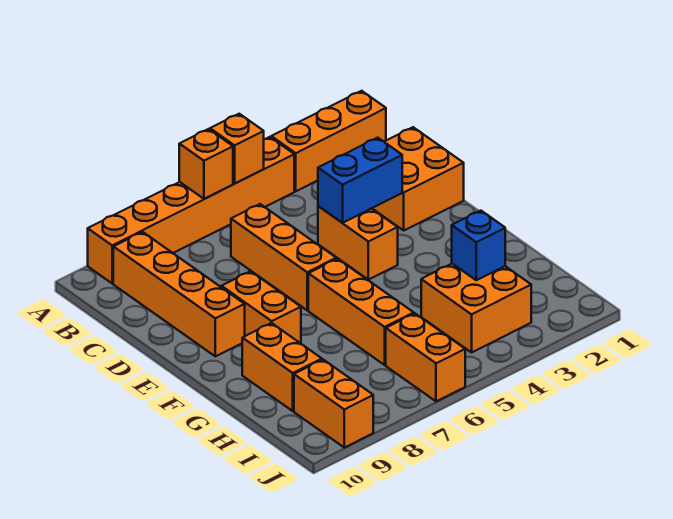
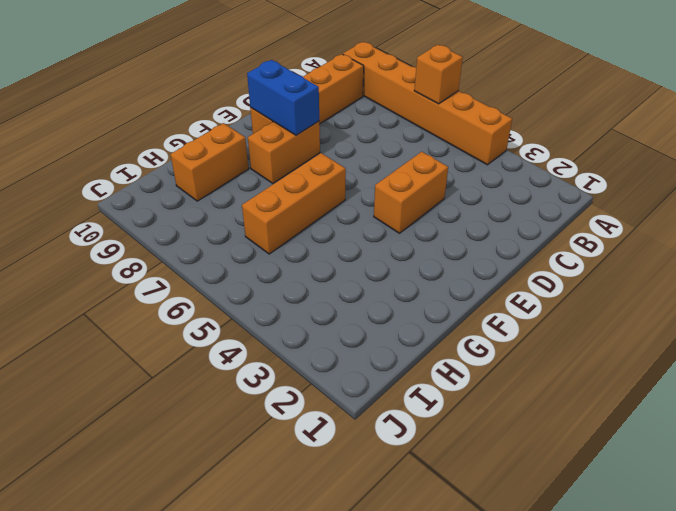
blue brick E8:E9 level 2 -> blue brick D3:D4 level 2
none -> orange brick A1:A3 level 1
none -> orange brick C1:D2 level 1
none -> orange brick C6:E6 level 1

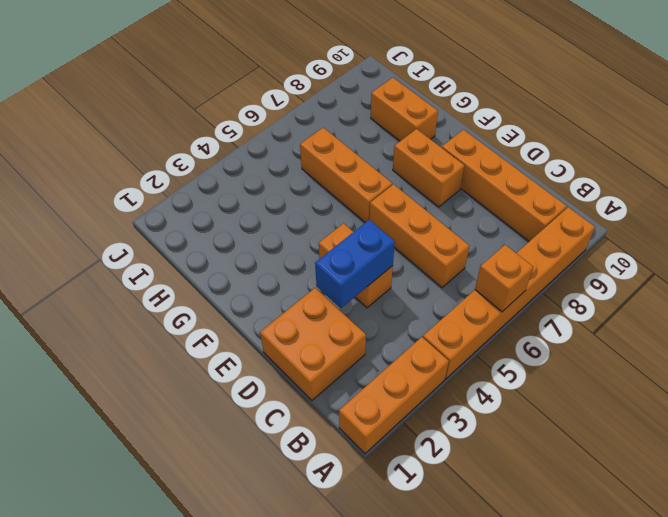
none -> orange brick H3:I4 level 1
none -> orange brick I6:J6 level 1
none -> orange brick I9:J9 level 1

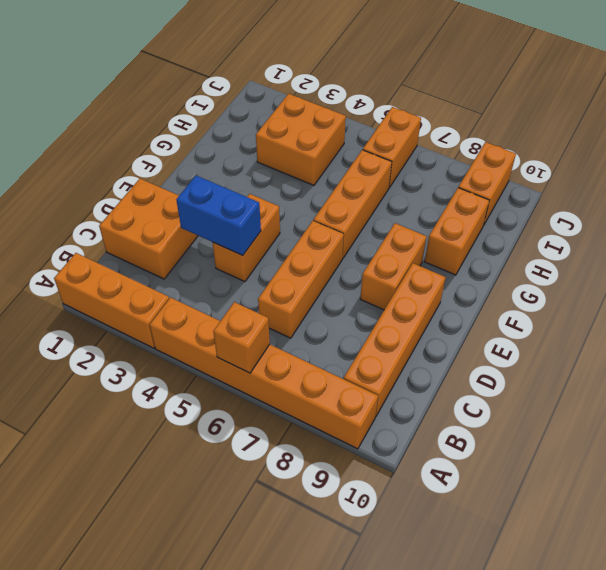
none -> orange brick A5 level 2
none -> blue brick H3 level 2

